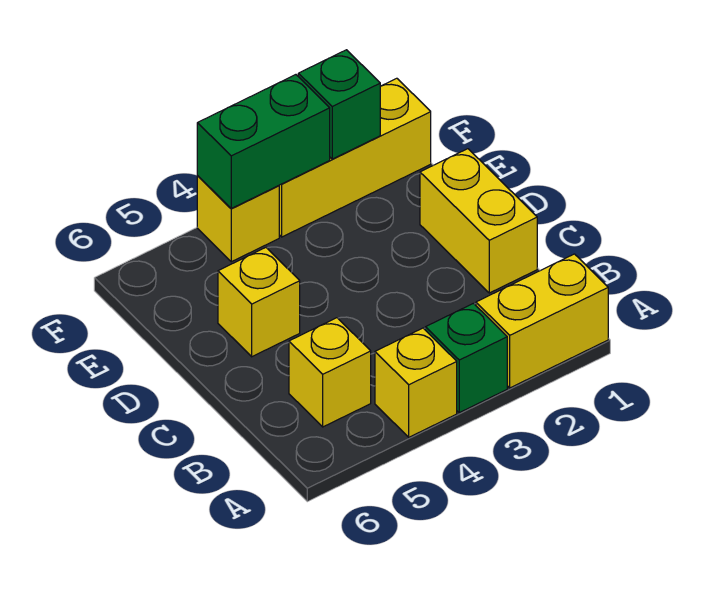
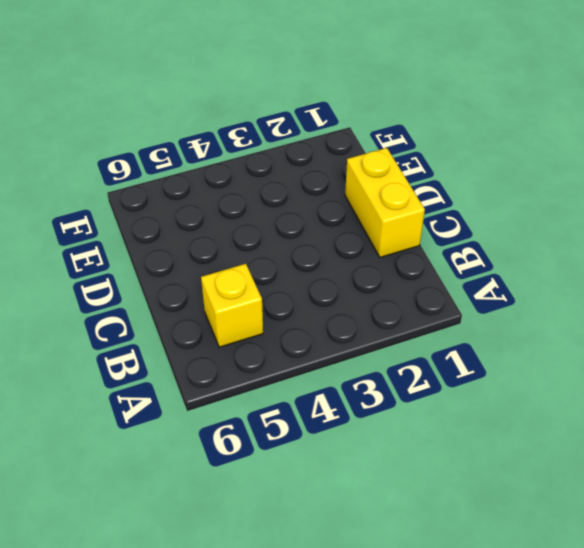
none -> yellow brick A1:A2 level 1
none -> green brick A3 level 1

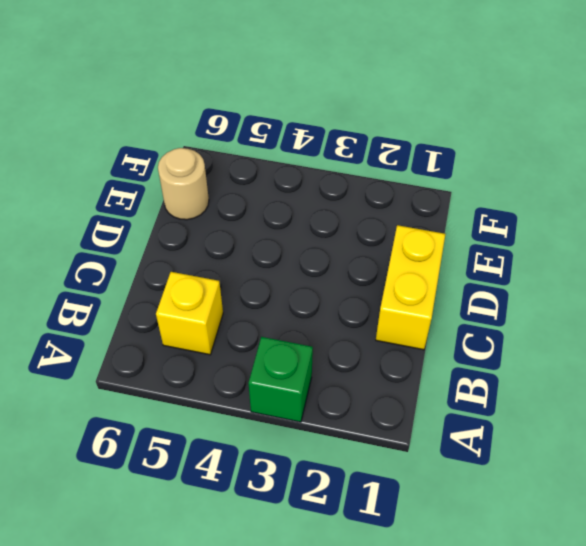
tan round brick E6 level 1 -> none
none -> yellow brick A1:A2 level 1
none -> yellow brick A4 level 1

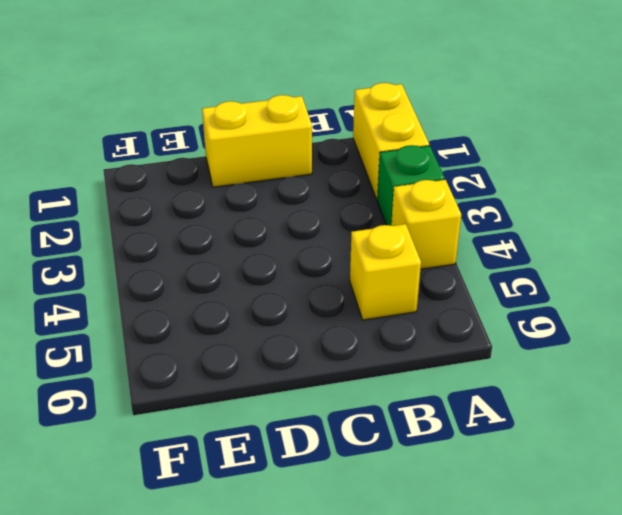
none -> yellow brick D5 level 1
none -> yellow brick F1:F3 level 1

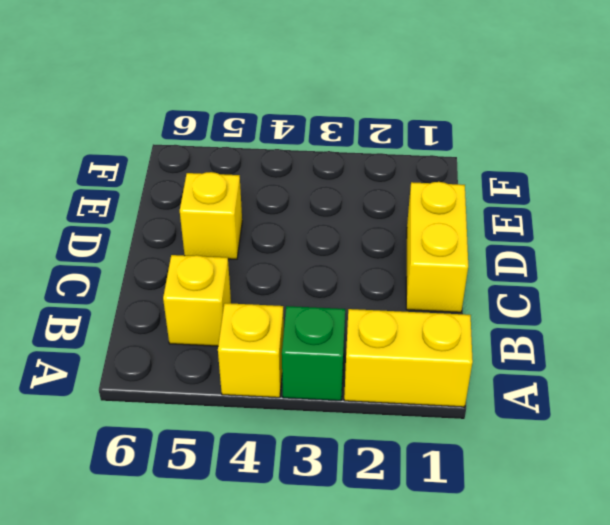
none -> yellow brick F1:F3 level 1
none -> yellow brick F4 level 1

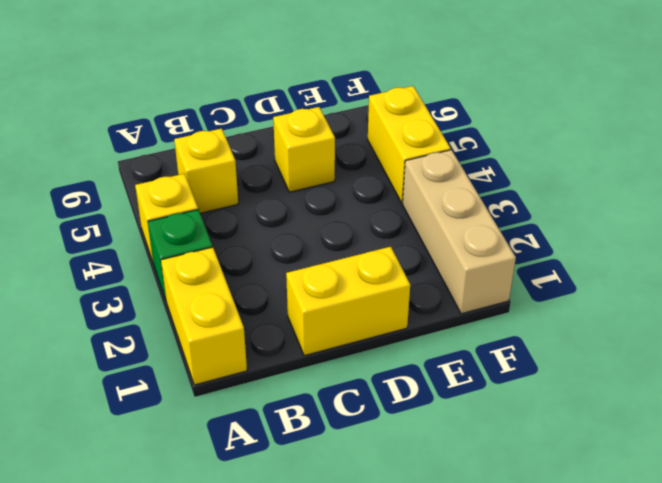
tan brick F1:F3 level 1 -> yellow brick F1:F3 level 1
yellow brick F4:F5 level 1 -> yellow brick F4 level 1
none -> green brick F2 level 2
none -> green brick F3:F4 level 2

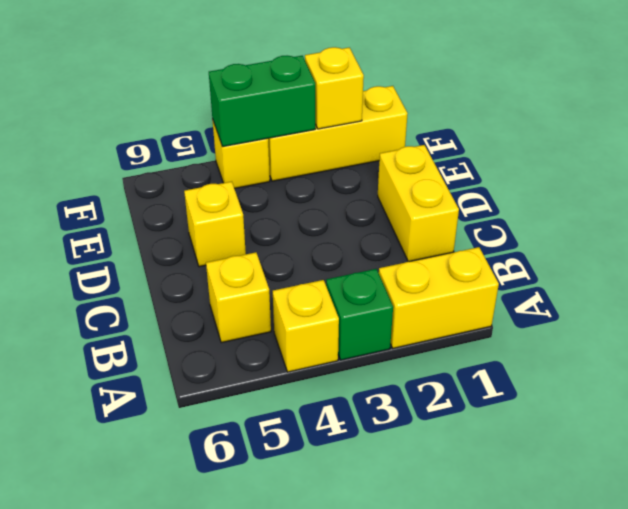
yellow brick F2 level 2 -> green brick F2 level 2

